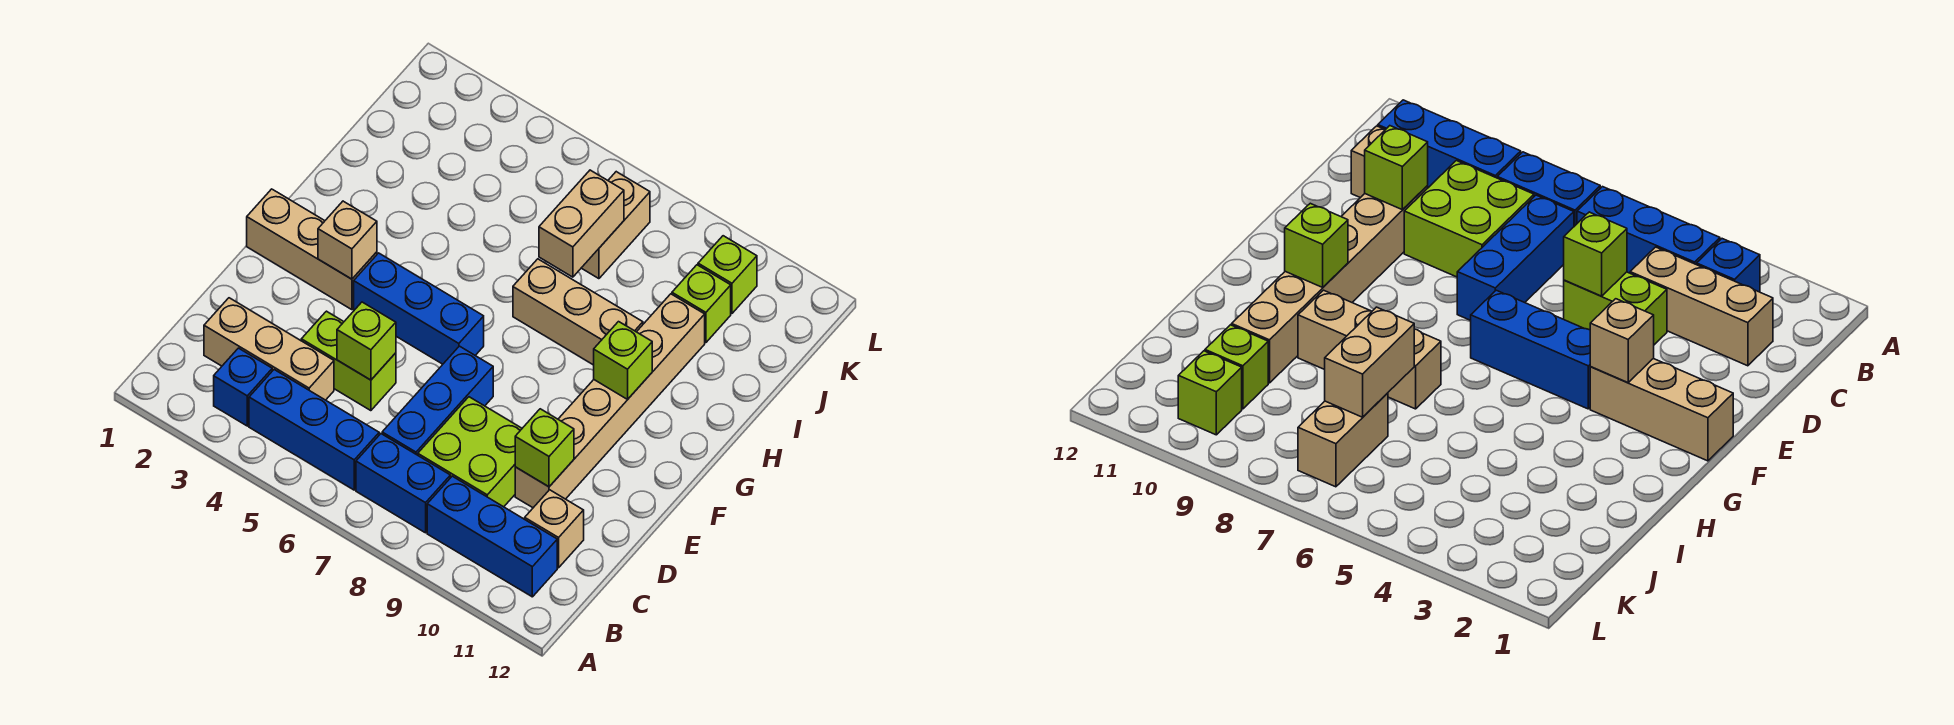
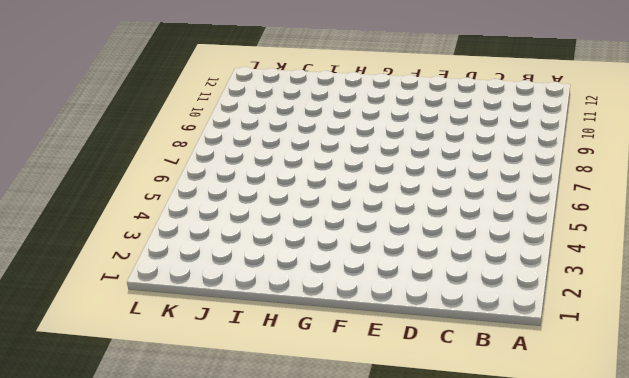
none -> blue brick B3 level 1
none -> blue brick B4:B6 level 1
none -> blue brick B7:B8 level 1

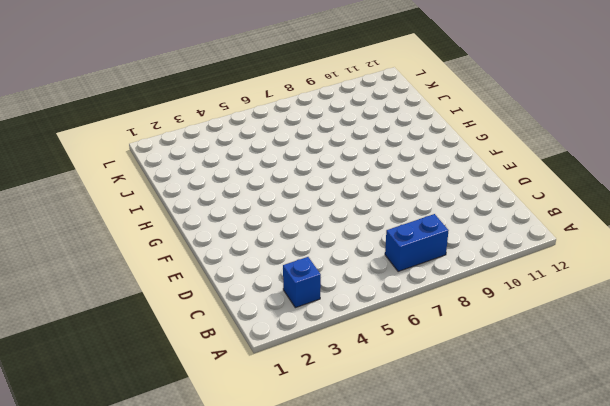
none -> blue brick B4:B6 level 1
none -> blue brick B9:B11 level 1
none -> tan brick C2:C4 level 1

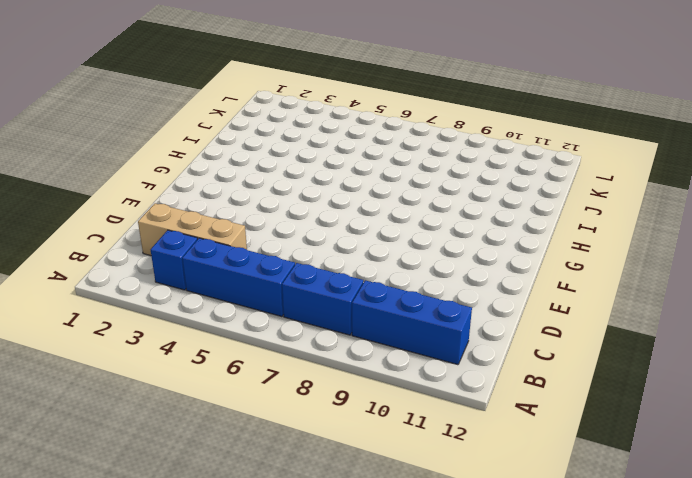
none -> blue brick C7:E7 level 1
none -> lime brick C8:D9 level 1
none -> tan brick C11 level 1

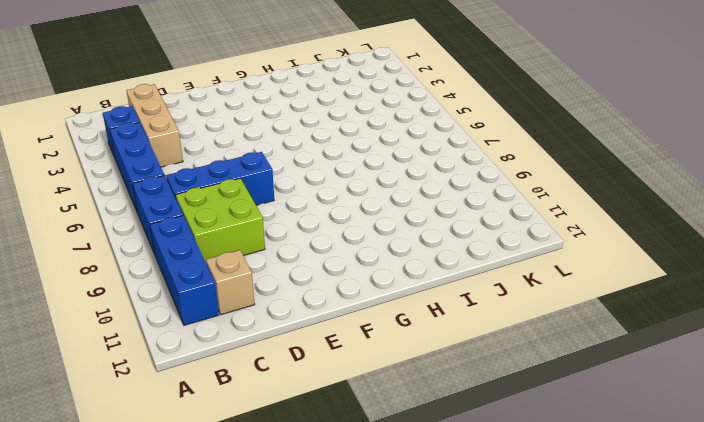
none -> lime brick D4:D5 level 1
none -> tan brick D10:I10 level 1
none -> tan brick F1:F3 level 1

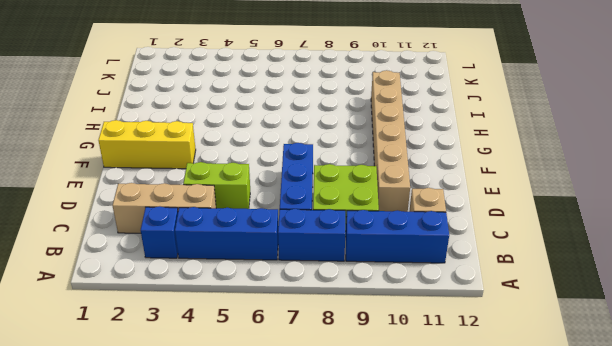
yellow brick F1:F3 level 1 -> tan brick F1:F3 level 1
none -> blue brick F4:F6 level 1
none -> tan brick H7:H9 level 1
none -> tan brick J7:K7 level 1

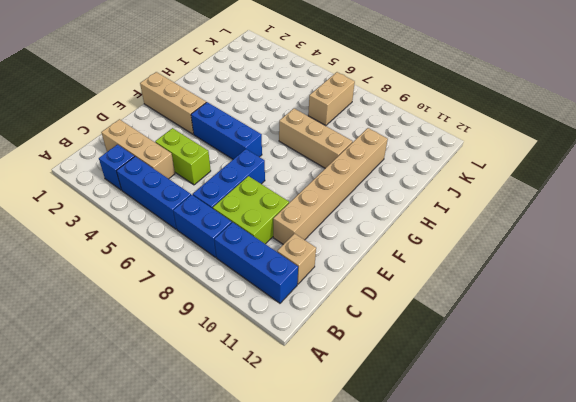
none -> lime brick J10 level 1
none -> lime brick K10 level 1
none -> lime brick D5 level 2

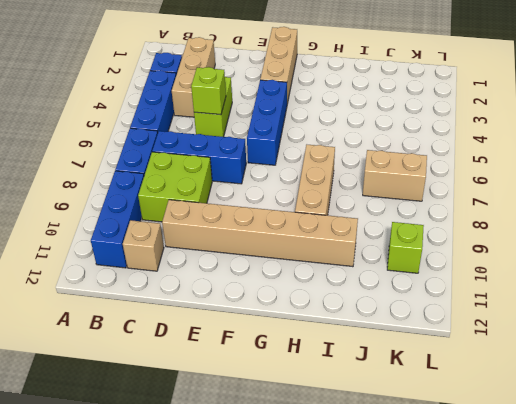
none -> lime brick J10 level 1
none -> lime brick D10 level 2
none -> tan brick F3 level 2

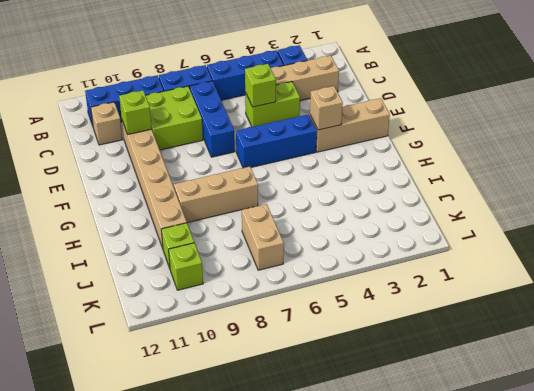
none -> lime brick G10 level 2
none -> tan brick I7:J7 level 2

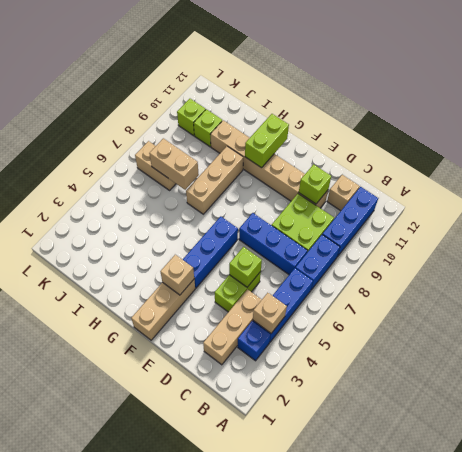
tan brick B4 level 2 -> none
lime brick G10:G11 level 2 -> lime brick G10 level 2

